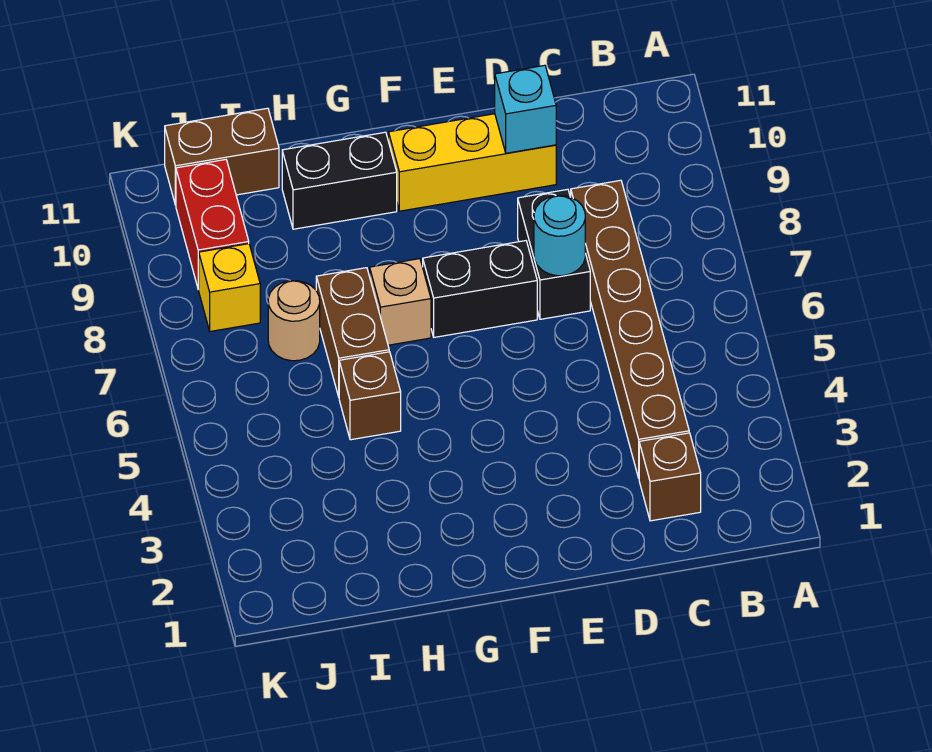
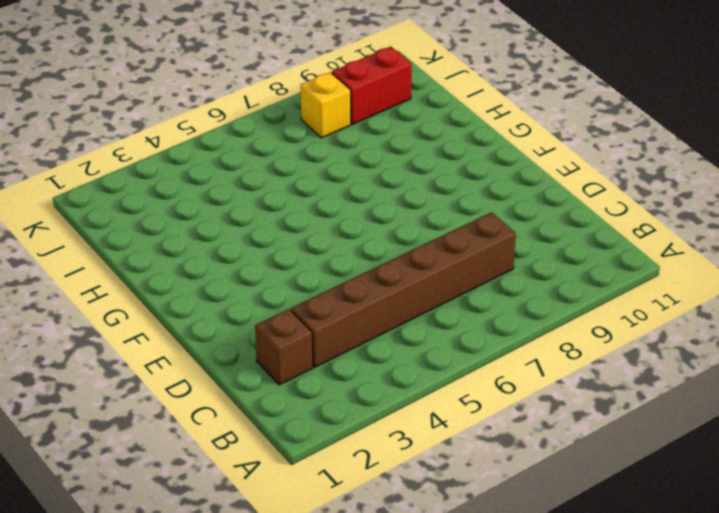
none -> black brick D7:D8 level 1
none -> yellow brick D10:F10 level 1
none -> black brick E7:F7 level 1

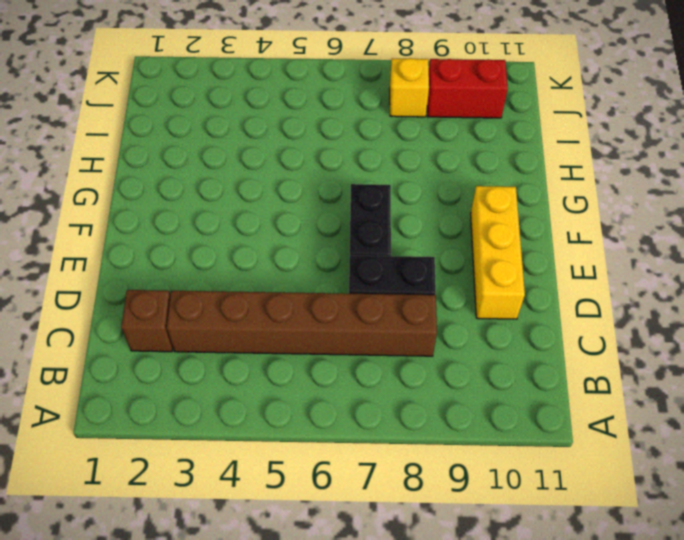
none -> tan brick G7 level 1
none -> black brick G10:H10 level 1
none -> brown brick H5 level 1

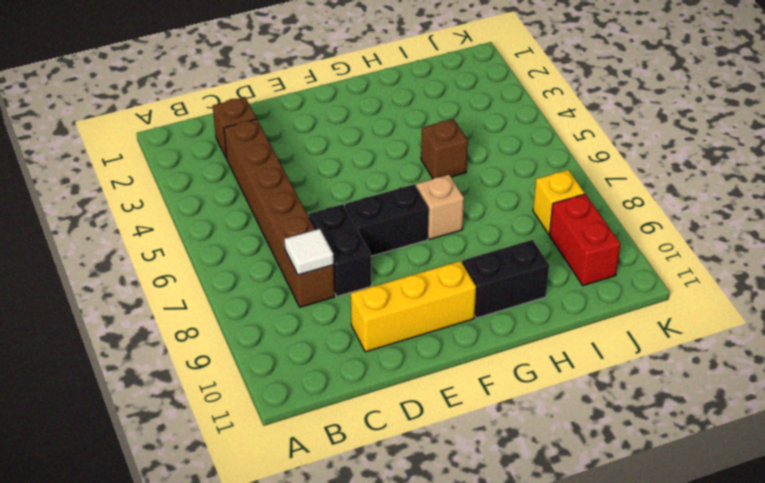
white tile C8 level 2 -> none
none -> brown brick H6:H7 level 1
none -> tan round brick I7 level 1
none -> brown brick I11:J11 level 1

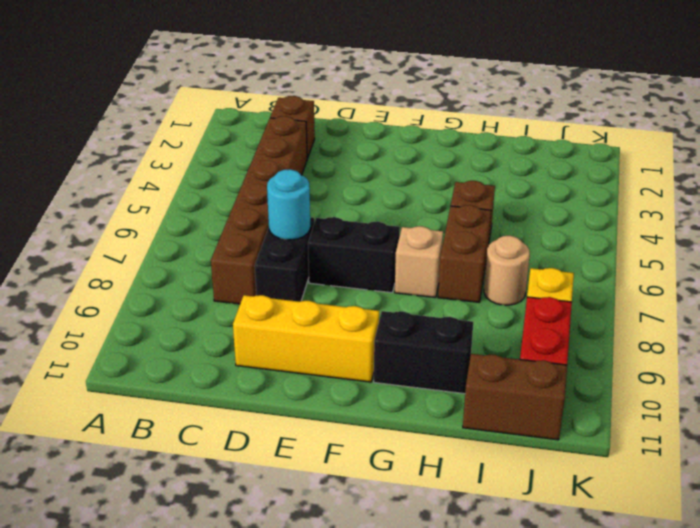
none -> cyan brick D10 level 2

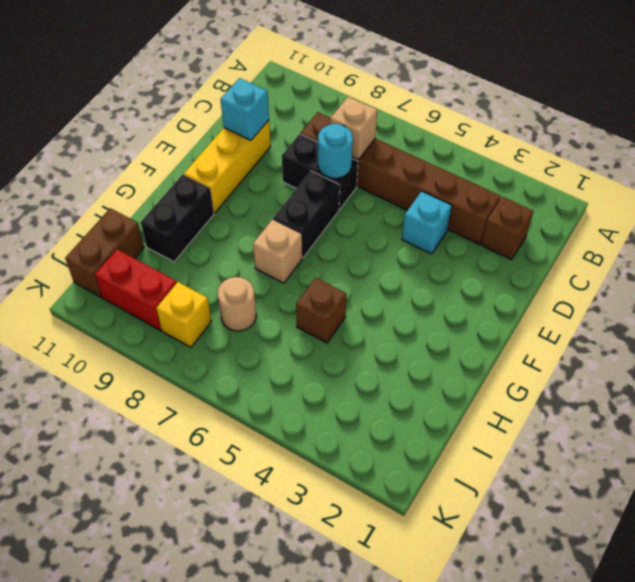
tan brick C7 level 2 -> none
cyan brick D4 level 1 -> none
none -> brown brick H6:H7 level 1

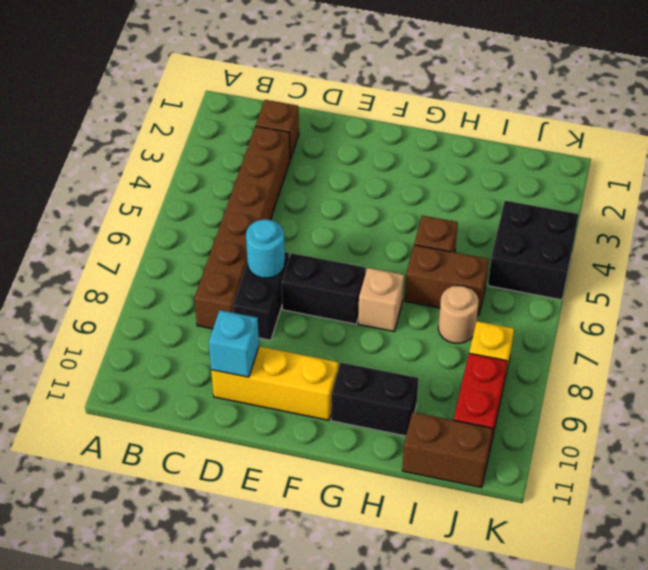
brown brick H6:I6 level 1 -> brown brick H6:H7 level 1
black brick J4:K5 level 1 -> none

